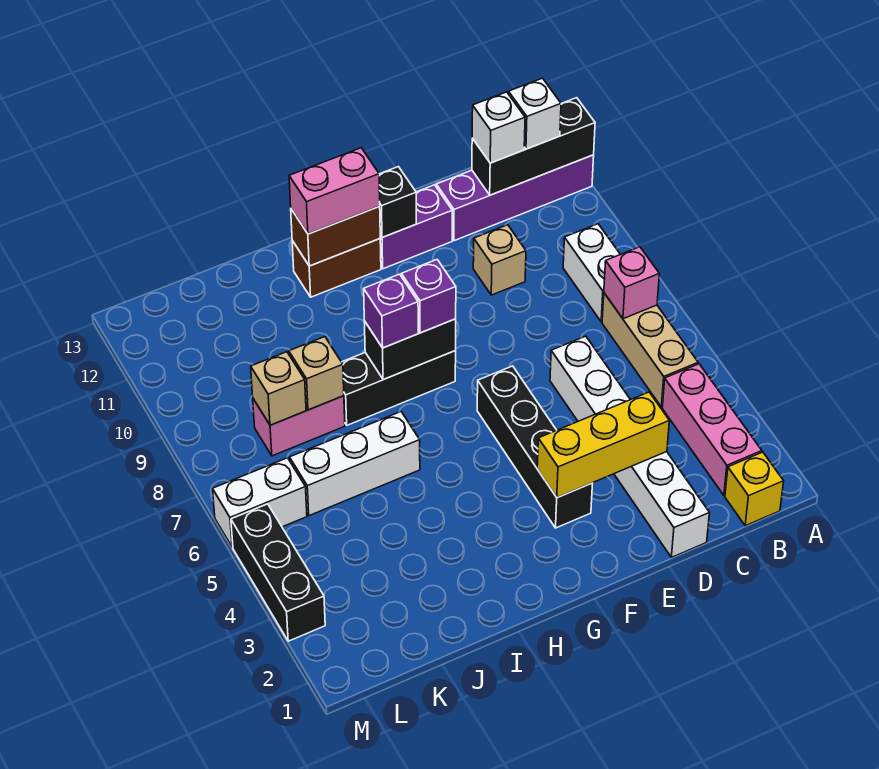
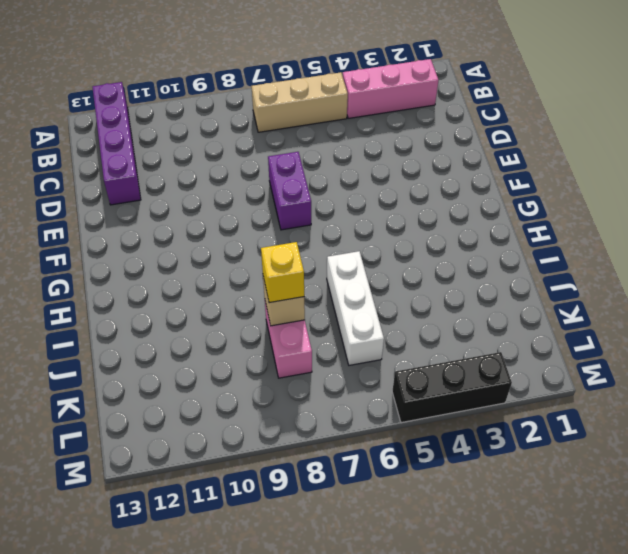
purple brick E7:F7 level 1 -> purple brick E12:F12 level 1
yellow brick J8 level 3 -> yellow brick B1 level 1
none -> white brick B8:B9 level 1
none -> white brick D1:D6 level 1
none -> tan brick D10 level 1

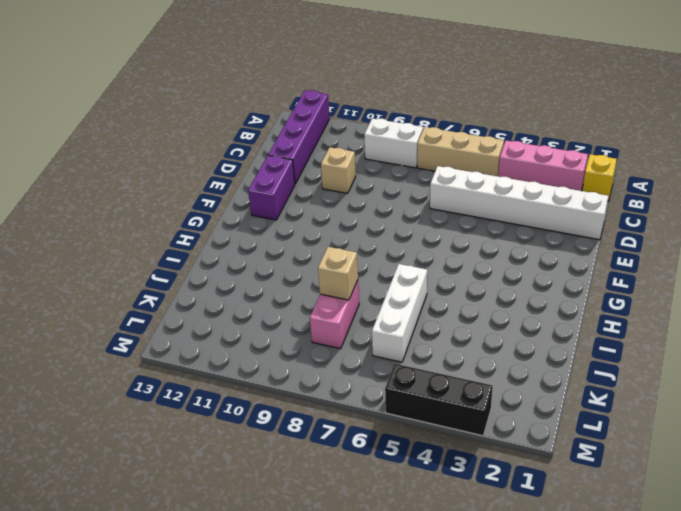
none -> black brick F3:F6 level 1
none -> black brick G8:I8 level 1
none -> brown brick G12:H12 level 1

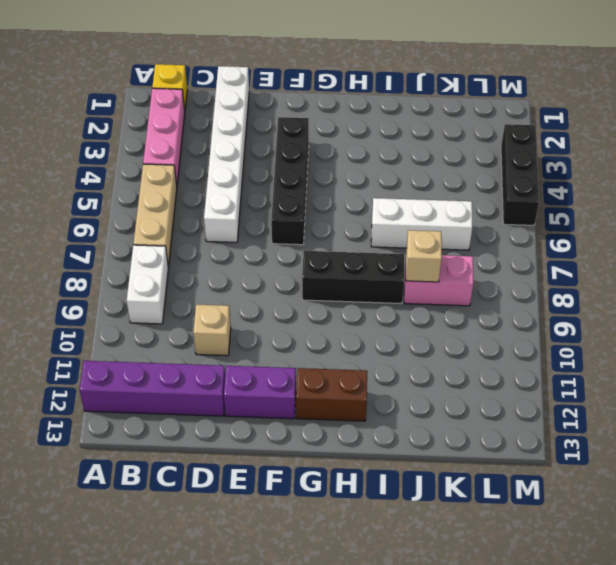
none -> white brick L6:M6 level 1
none -> black brick A12:C12 level 2
none -> pink brick B7 level 2

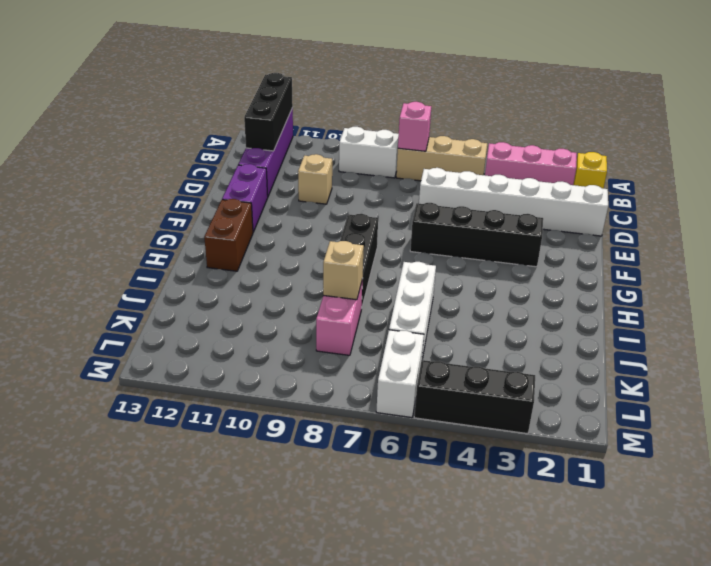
none -> yellow brick D3:F3 level 2
none -> black brick F12 level 2
none -> black brick G8:H8 level 2

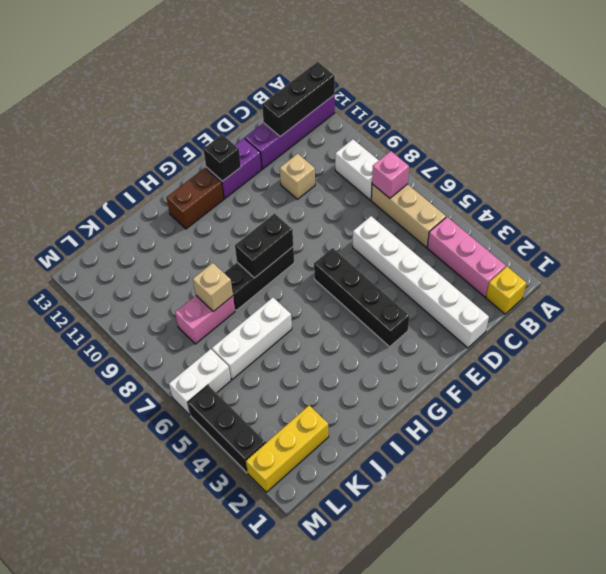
yellow brick K2:M2 level 1 -> yellow brick D3:F3 level 2
none -> brown brick G12:H12 level 2
none -> tan brick K8 level 2
none -> white brick B12 level 3

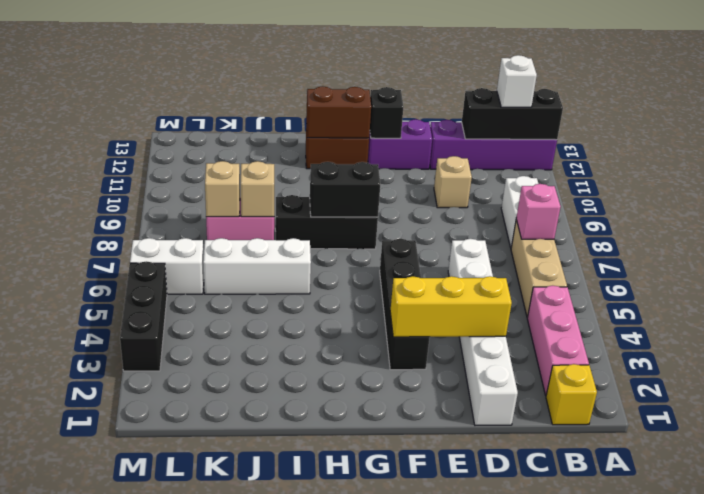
none -> white brick C12 level 3
none -> purple brick G8 level 3
none -> pink brick G12:H12 level 3

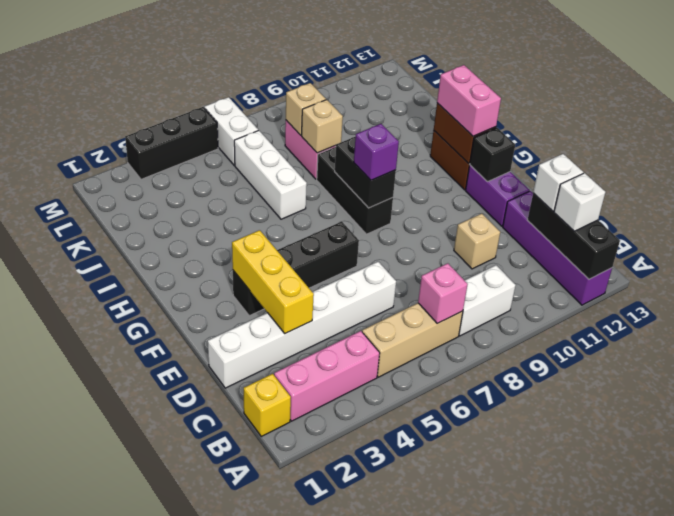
none -> purple brick H8 level 3

